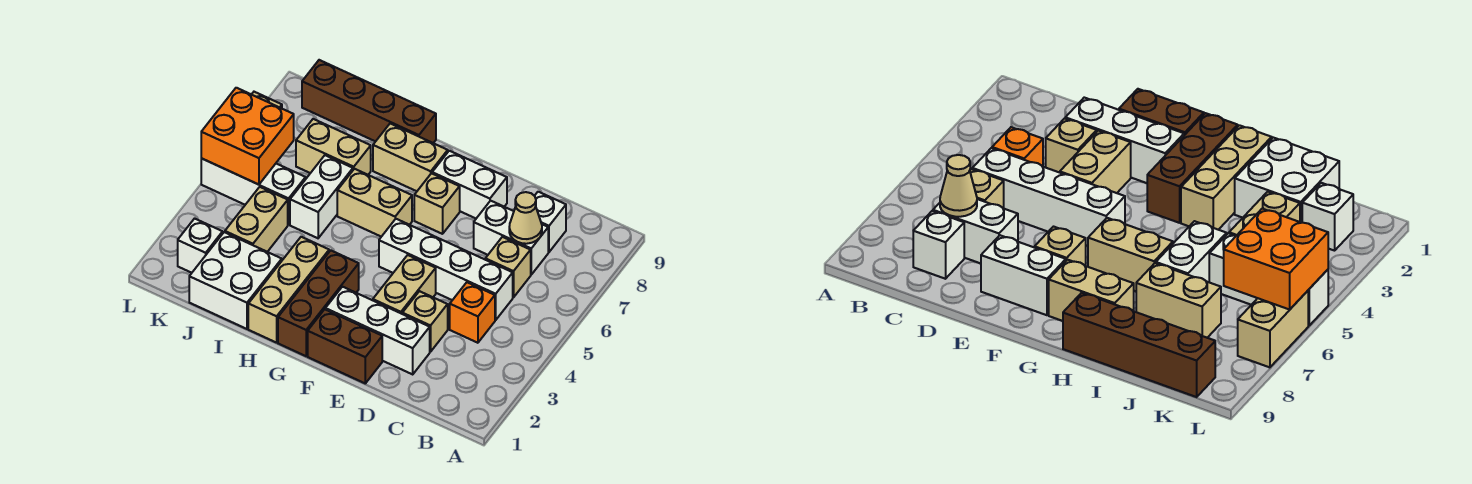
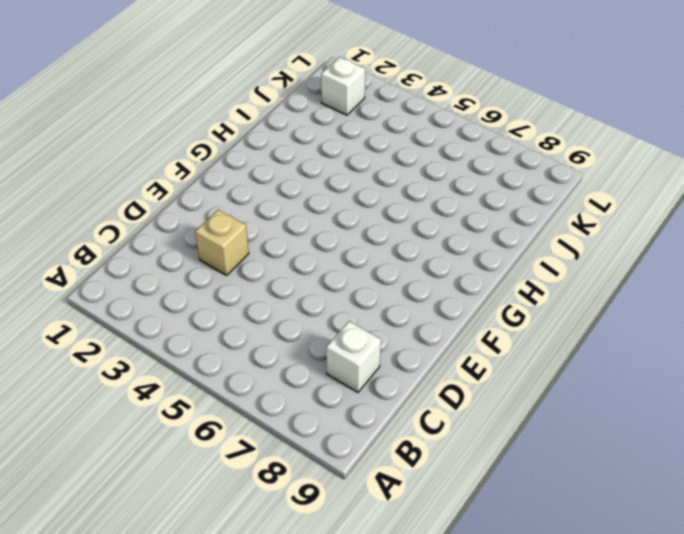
none -> orange brick C4 level 1
none -> white brick C5:F5 level 1
none -> tan brick C6 level 1

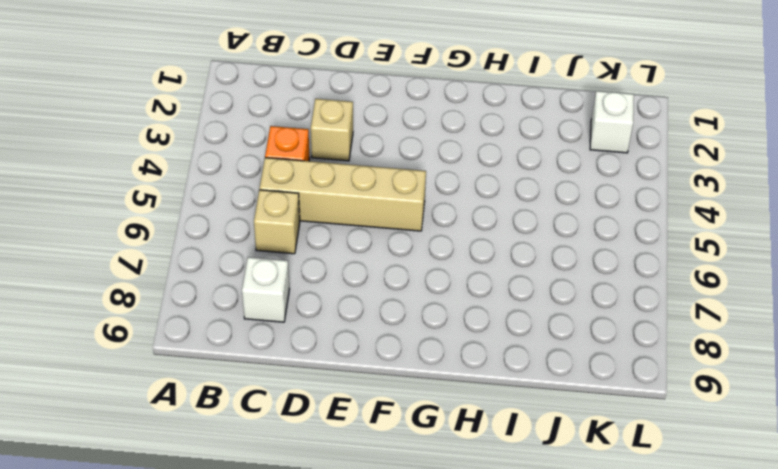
tan brick C5:F5 level 1 -> white brick C5:F5 level 1
none -> white brick C7:D7 level 1
none -> white brick D2:F2 level 1
none -> brown brick E1:F1 level 1

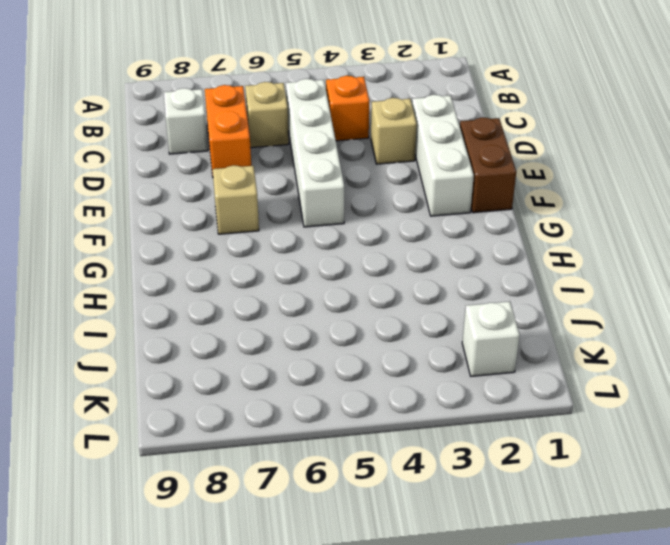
orange brick C7:D7 level 1 -> white brick C7:D7 level 1
none -> tan brick E3:E4 level 1
none -> white brick E8:F8 level 1
none -> brown brick G1:G3 level 1

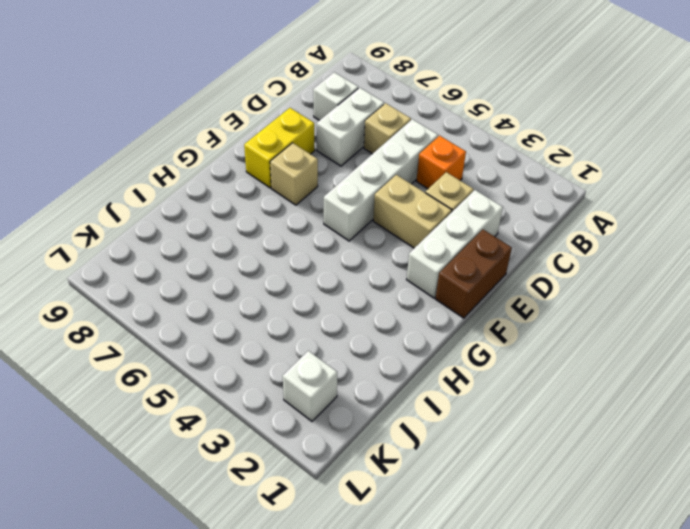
yellow brick E8:F8 level 1 -> white brick E8:F8 level 1
none -> brown brick G1:G3 level 1
none -> tan brick G6:H6 level 1
none -> tan brick G8:H8 level 1

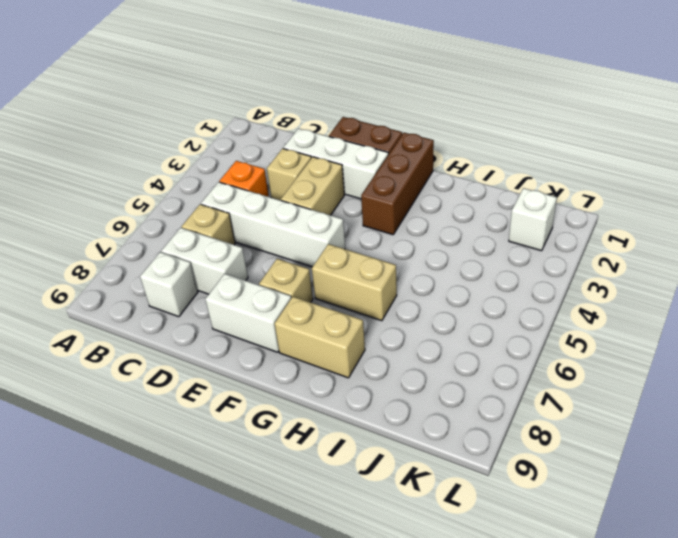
none -> tan brick H1:H3 level 1
none -> brown brick H9:K9 level 1
none -> white brick I1:J2 level 1

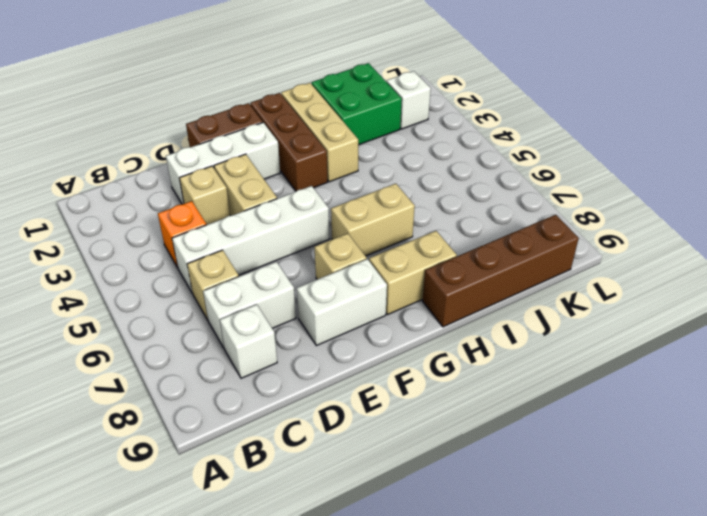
green brick I1:J2 level 1 -> white brick I1:J2 level 1
none -> white brick I5:I6 level 1
none -> tan brick I7:J7 level 1
none -> tan brick J3:J4 level 1

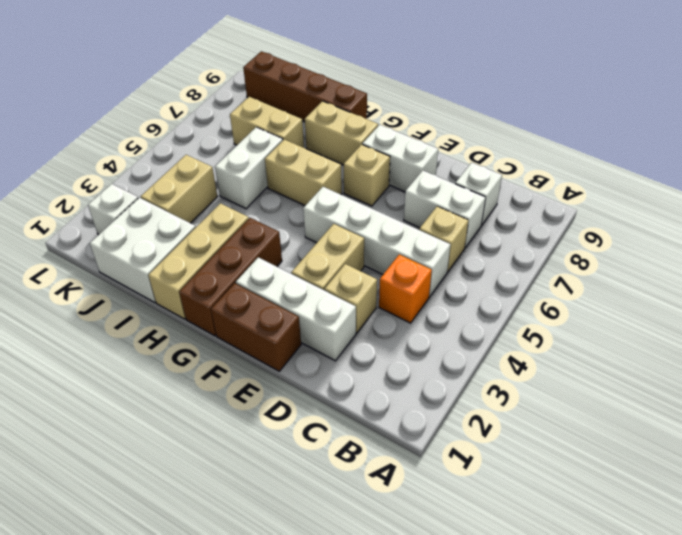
none -> white brick J5:L5 level 1
none -> tan brick L6:L7 level 1
none -> tan cone C7 level 2

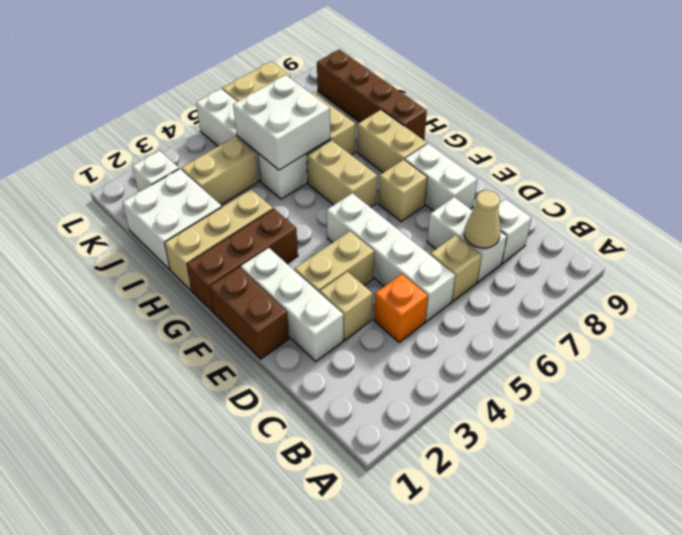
white brick I5:J6 level 2 -> none
none -> orange brick K5:L6 level 2

